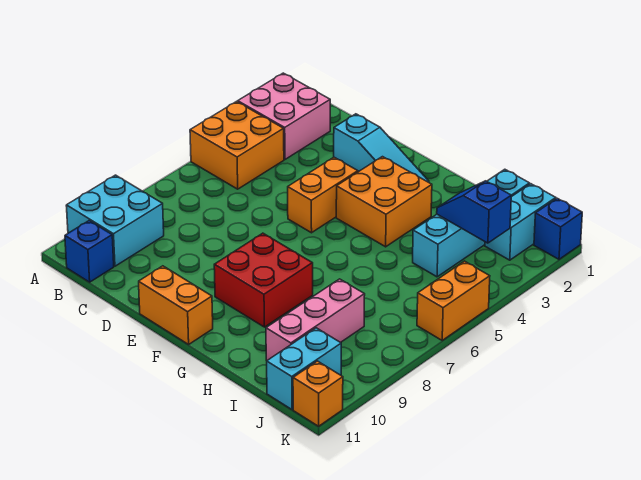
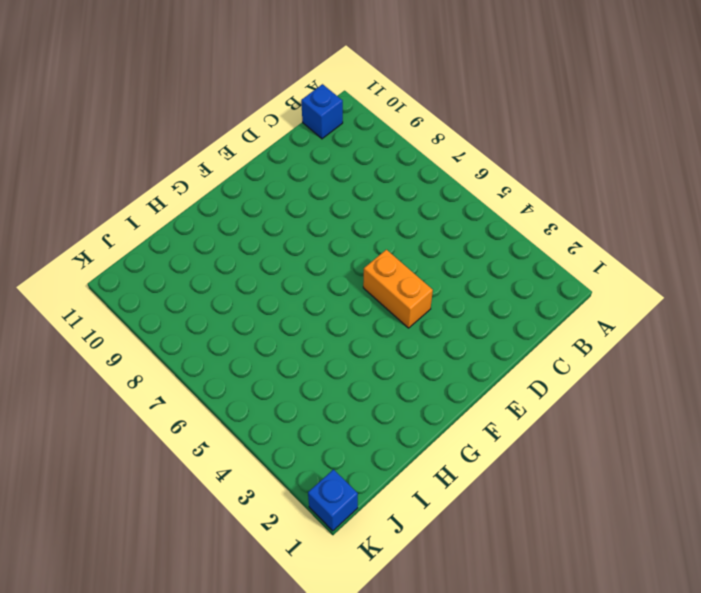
none -> pink brick A2:B3 level 1
none -> orange brick A4:B5 level 1
none -> cyan brick A9:B10 level 1

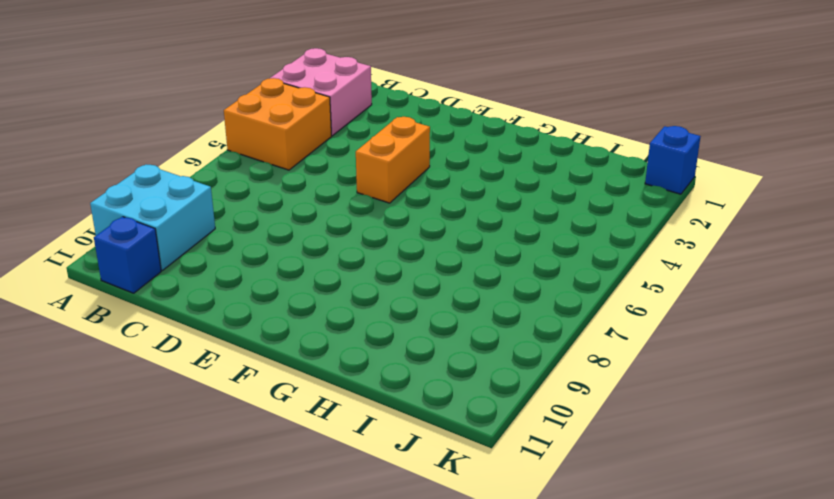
none -> cyan slope D2:F2 level 1 top D
none -> orange brick E11:F11 level 1
none -> orange brick F3:G4 level 1

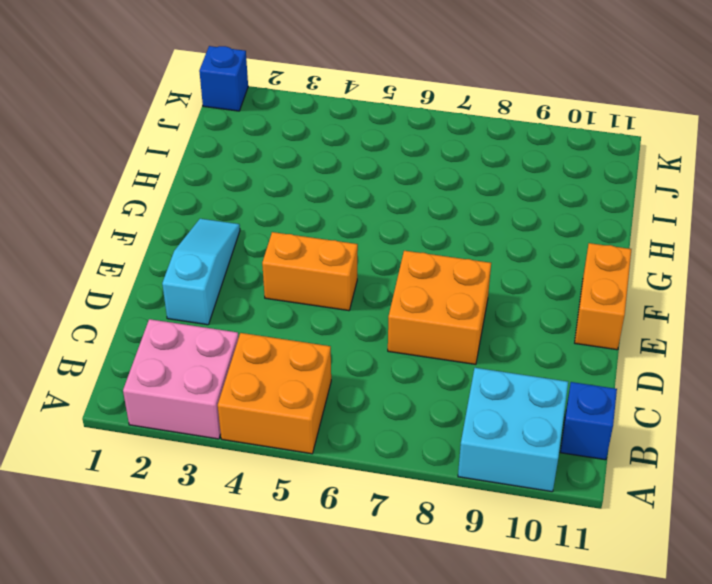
orange brick D7:E8 level 1 -> orange brick F3:G4 level 1
none -> red brick F8:G9 level 1
none -> cyan brick I1:I4 level 1
none -> pink brick I8:I10 level 1

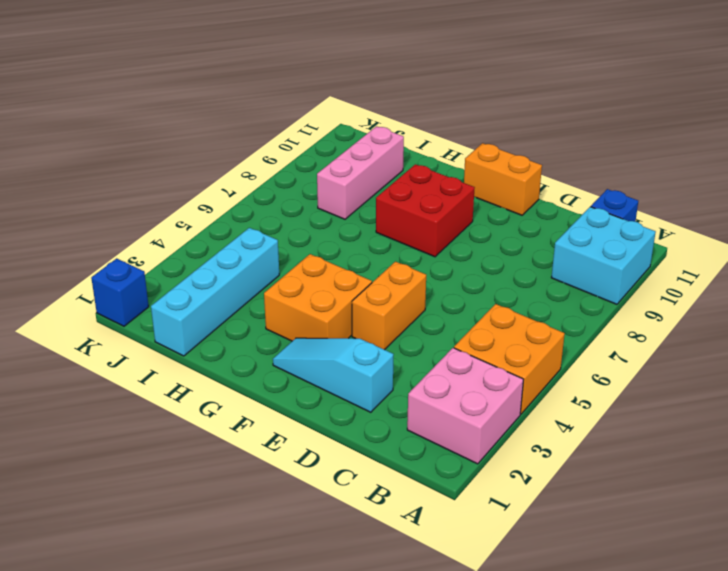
none -> cyan brick J1:J2 level 1
none -> cyan brick J10:J11 level 1
none -> orange brick K5:K6 level 1

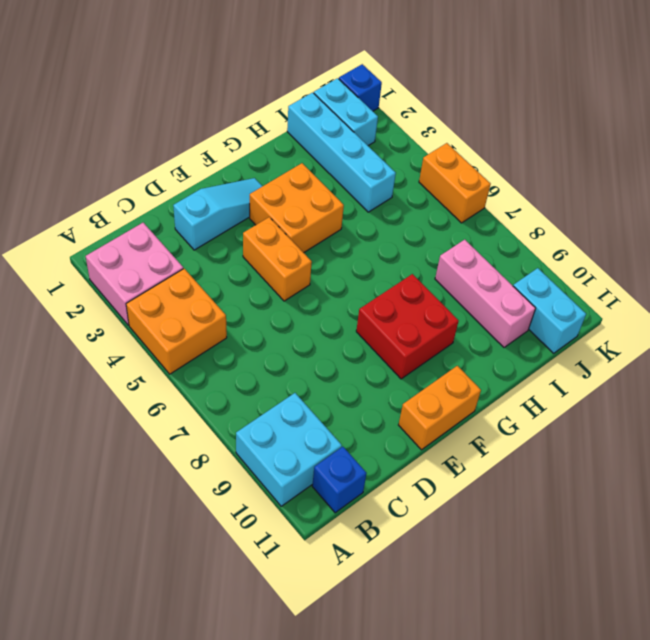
none -> orange brick K11 level 1
none -> blue slope I3:J3 level 2 top J

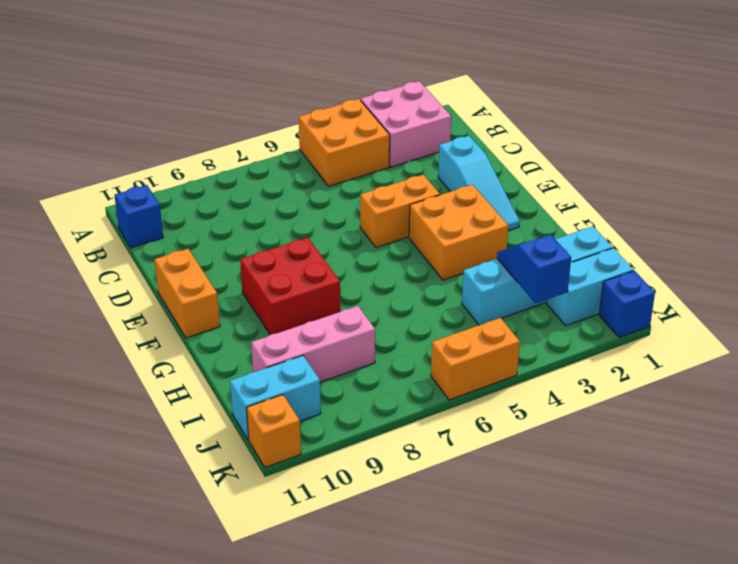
none -> cyan brick A9:B10 level 1

